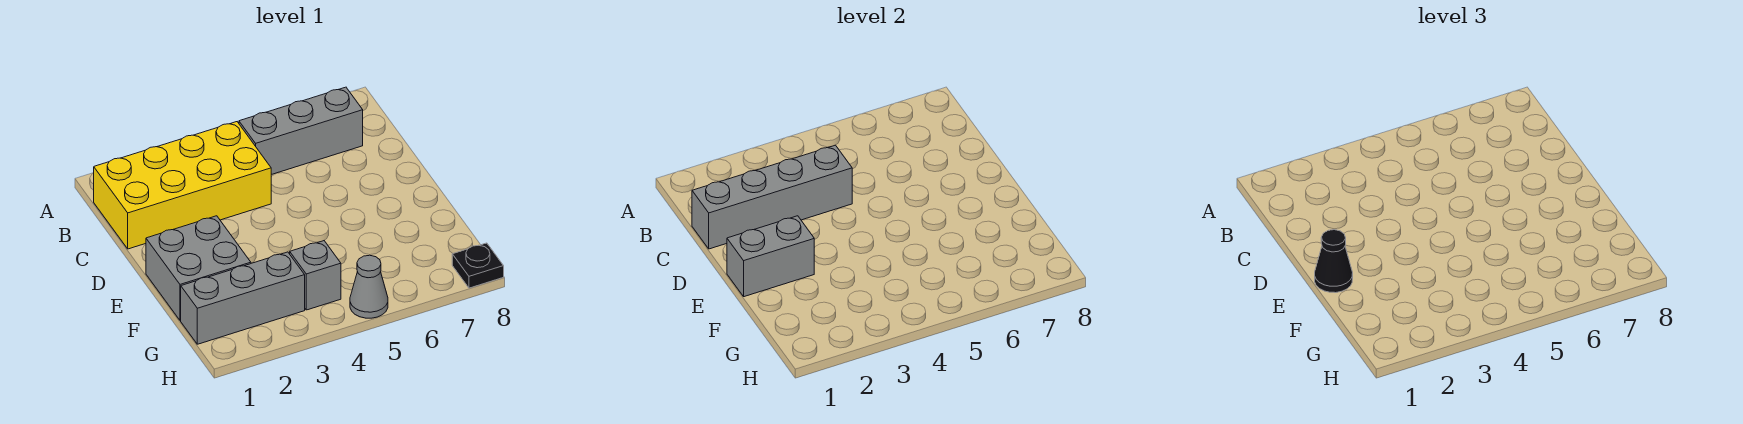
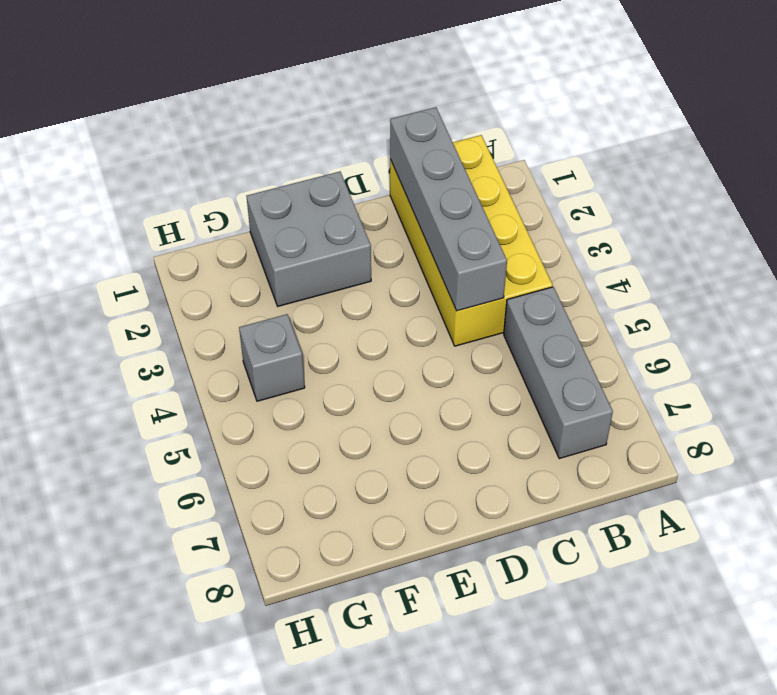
none -> grey brick G1:G3 level 1
none -> grey cone H5 level 1

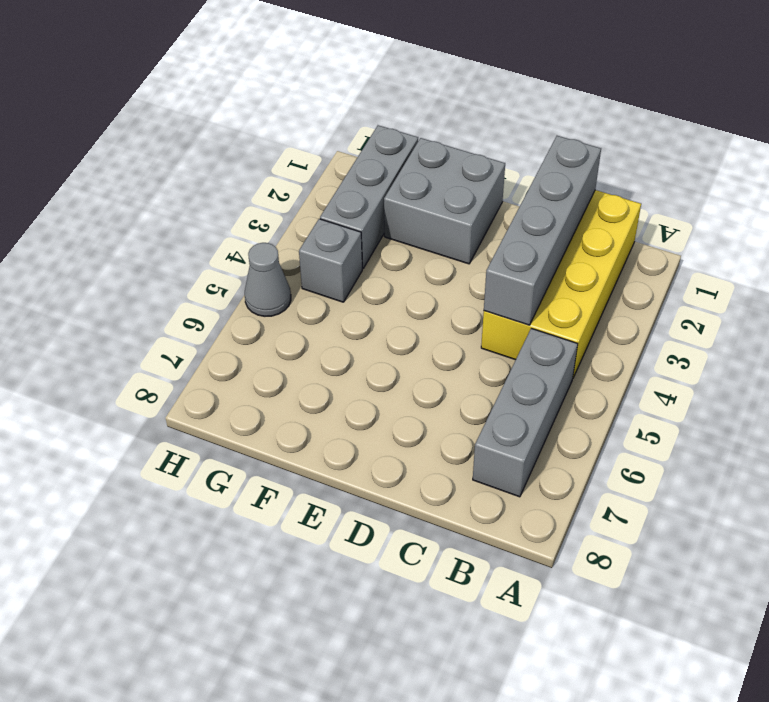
none -> black plate H8 level 1
none -> grey brick E1:E2 level 2

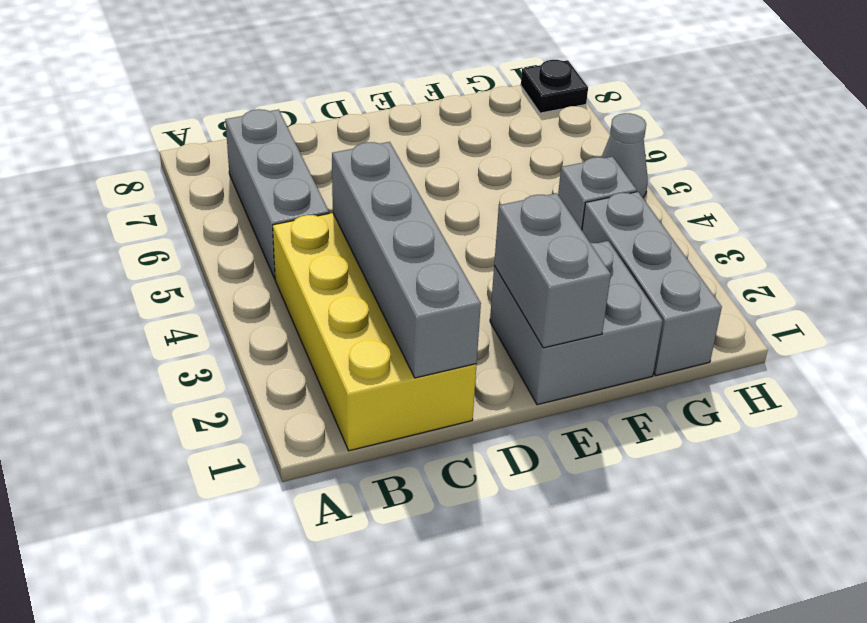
none -> black cone E1 level 3

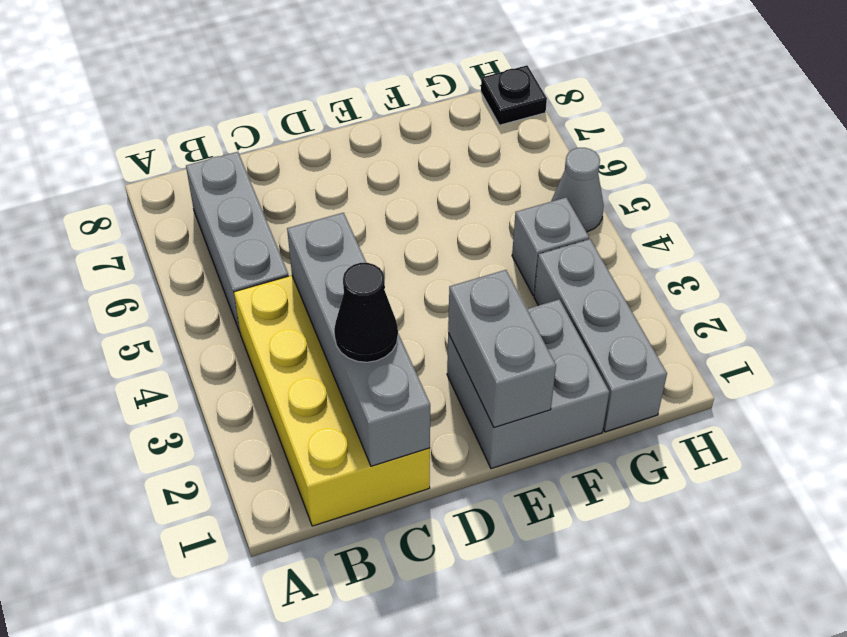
black cone C2 level 3 -> black cone E1 level 3

